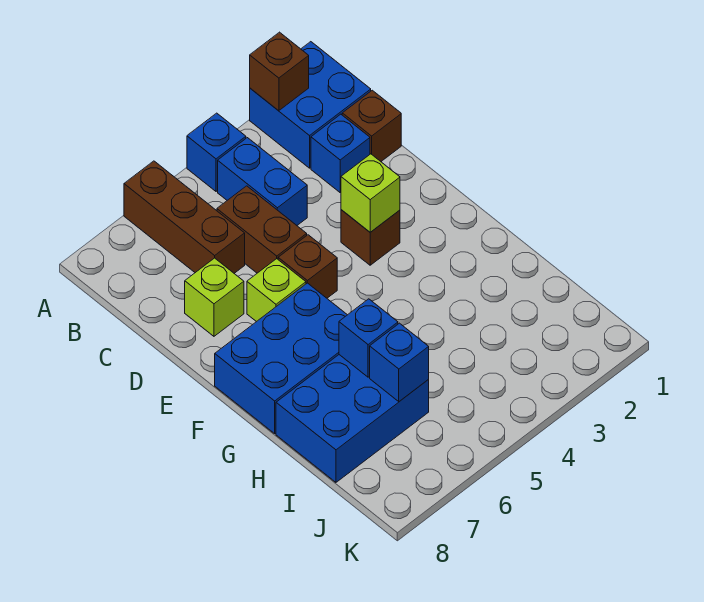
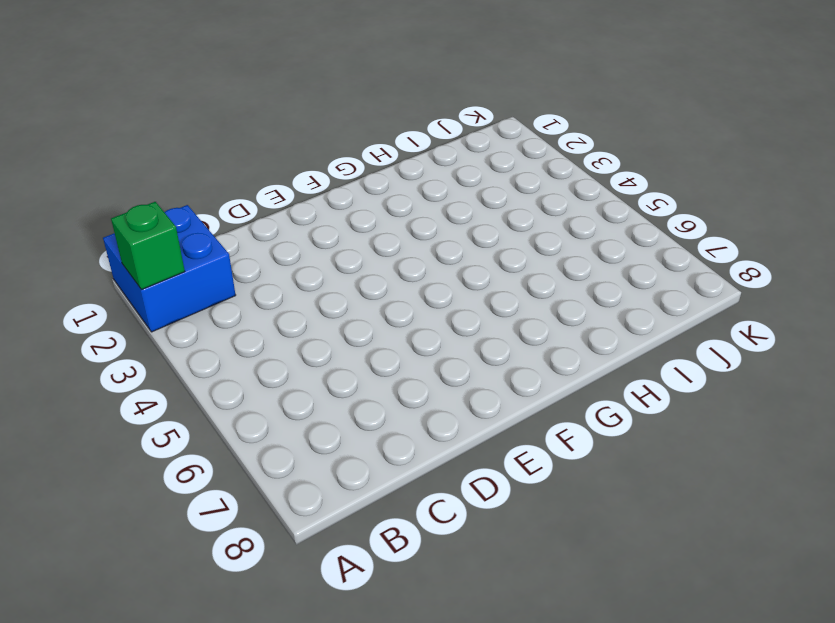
green brick A2 level 2 -> brown brick A2 level 2
none -> blue brick A4 level 1
none -> brown brick A6:C6 level 1
none -> blue brick B4:C4 level 1

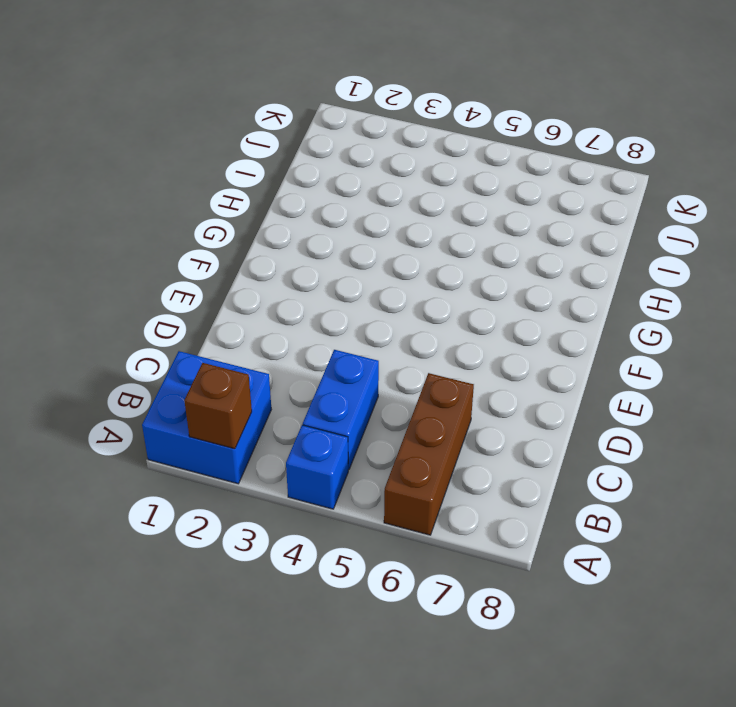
none -> brown brick C1 level 1
none -> blue brick C2 level 1
none -> brown brick C5:D5 level 1

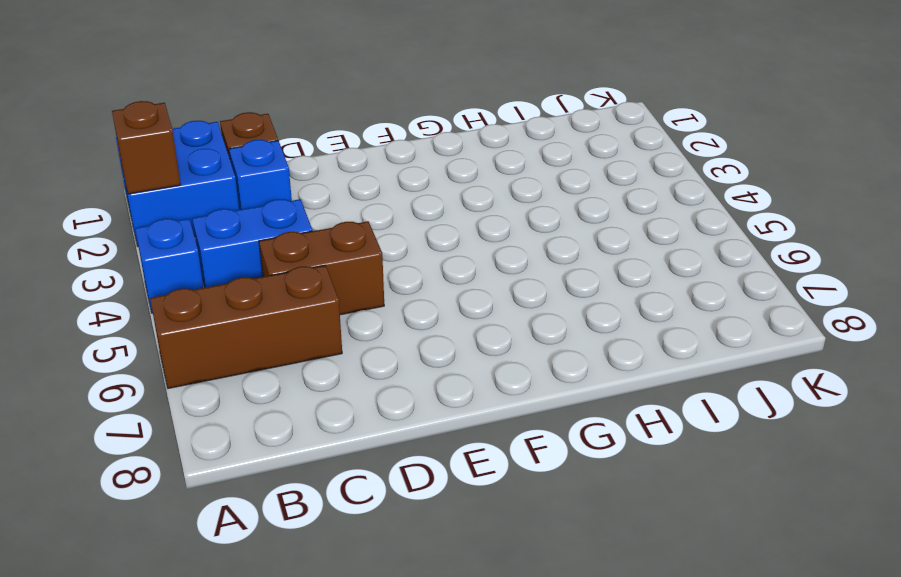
none -> lime brick D7 level 1
none -> brown brick E3 level 1
none -> brown brick E5 level 1

